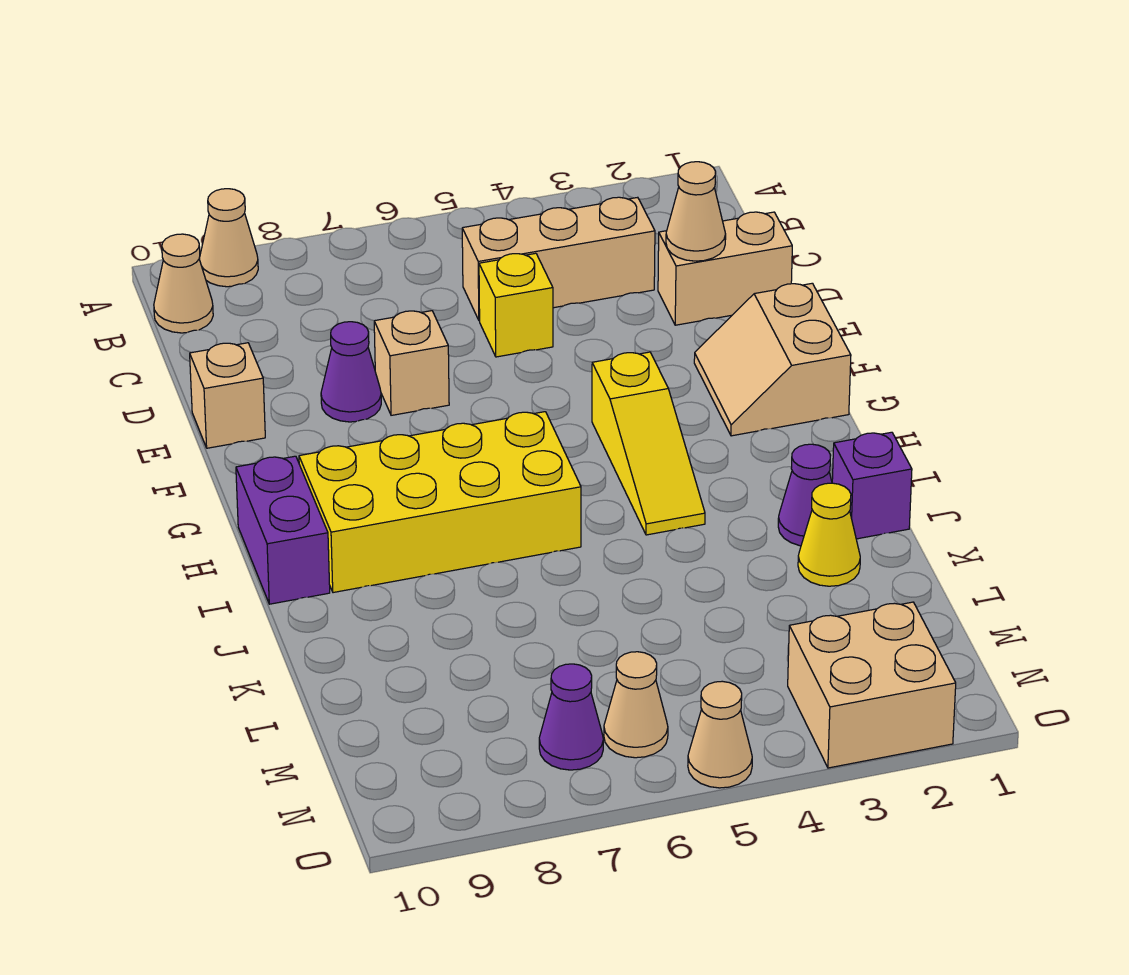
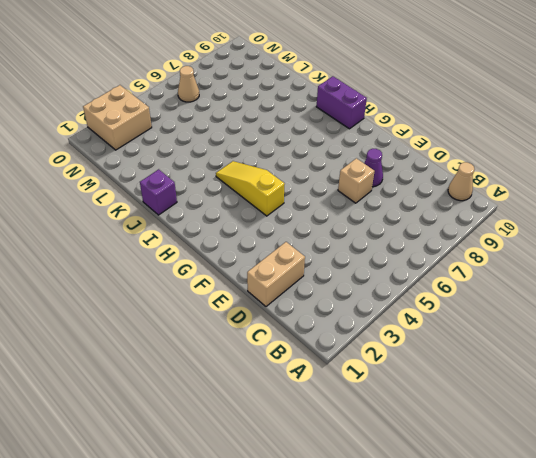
none -> tan cone A9 level 1
none -> tan brick C3:C5 level 1
none -> yellow brick D5 level 1

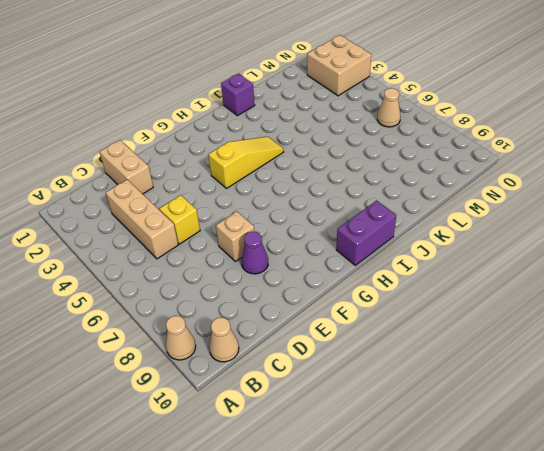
none -> tan brick E10 level 1
none -> tan slope F1:G2 level 1 top 1
none -> yellow brick H6:I9 level 1

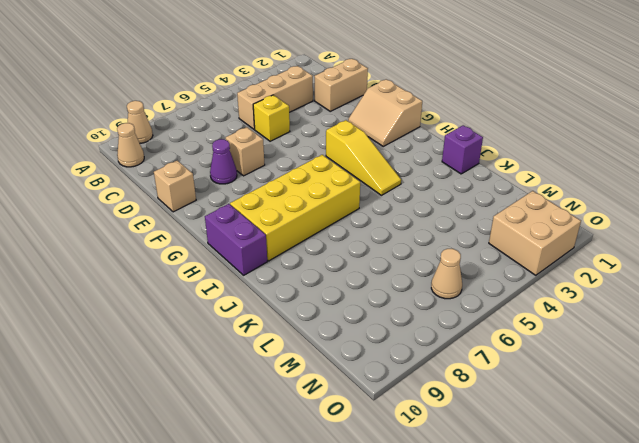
none -> purple cone J2 level 1
none -> yellow cone K2 level 1
none -> purple cone N7 level 1

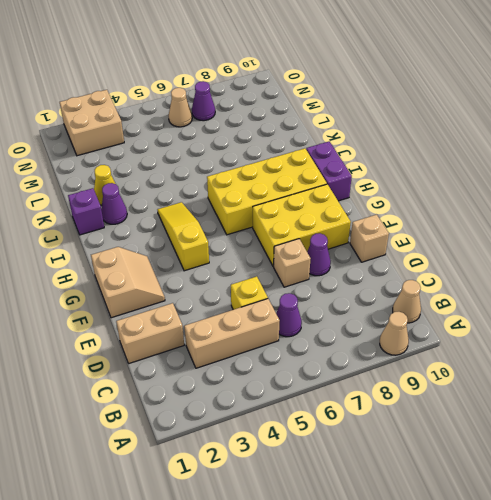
purple cone C6 level 1 -> none
yellow brick F7:G9 level 1 -> none
none -> tan cone O5 level 1
none -> tan cone D2 level 2

